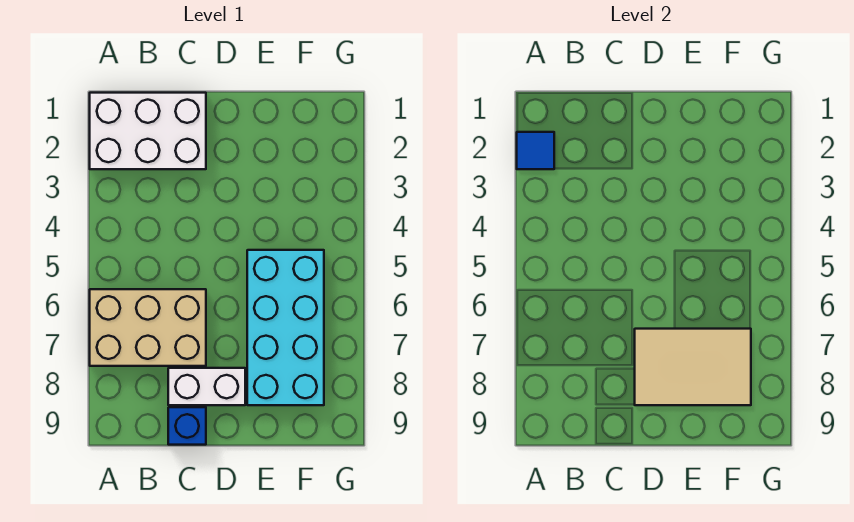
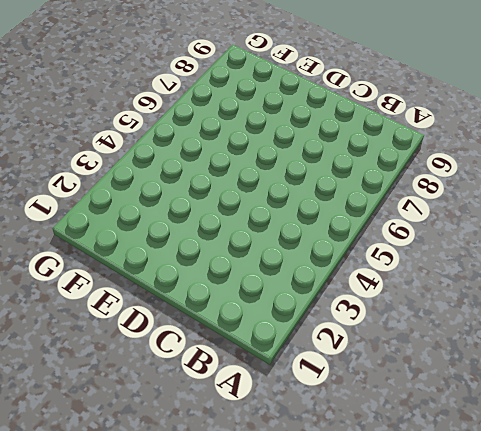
none -> white brick A1:C2 level 1
none -> tan brick A6:C7 level 1

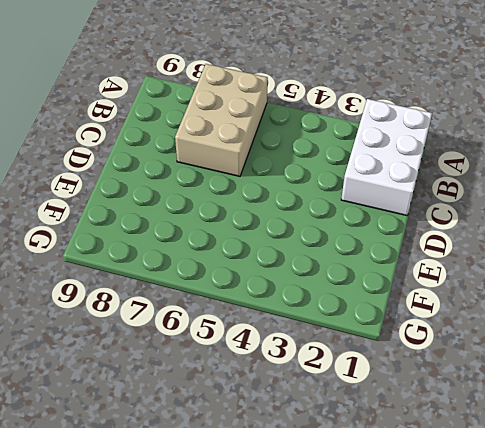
none -> white brick C8:D8 level 1
none -> blue brick C9 level 1

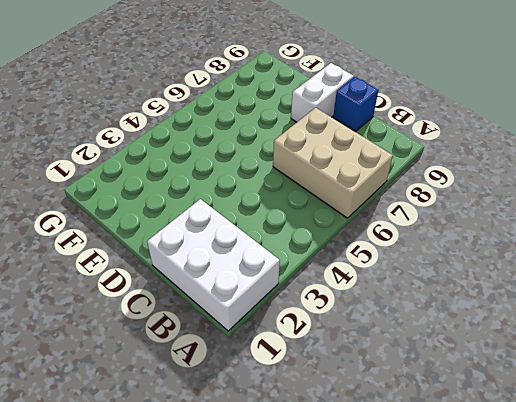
white brick D8:D9 level 1 -> white brick C8:D8 level 1
none -> cyan brick E5:F8 level 1
none -> blue tile A2 level 2

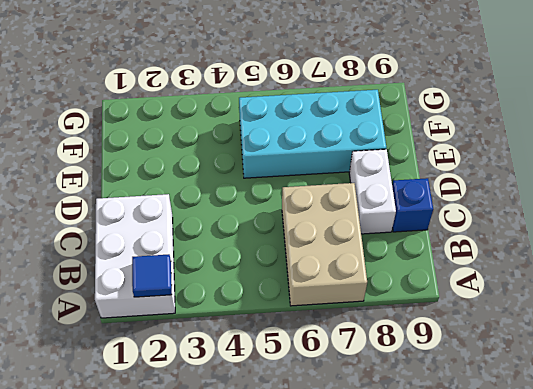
none -> tan tile D7:F8 level 2

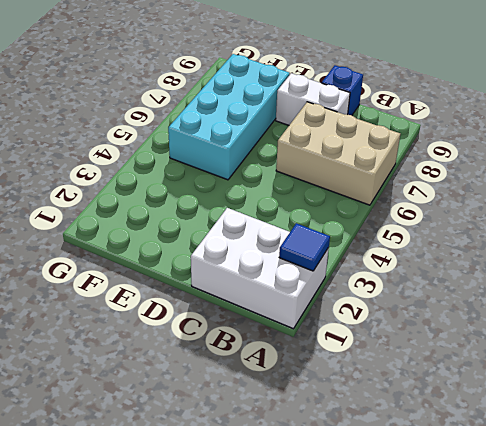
none -> tan tile D7:F8 level 2

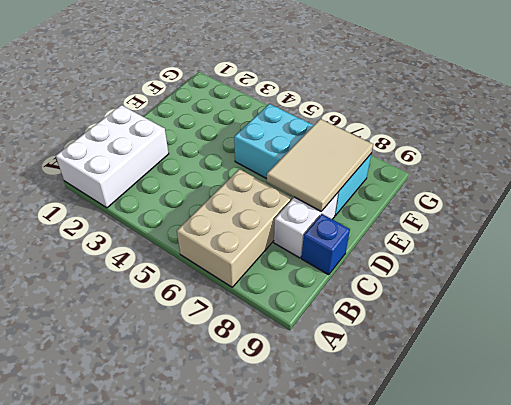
none -> blue tile A2 level 2

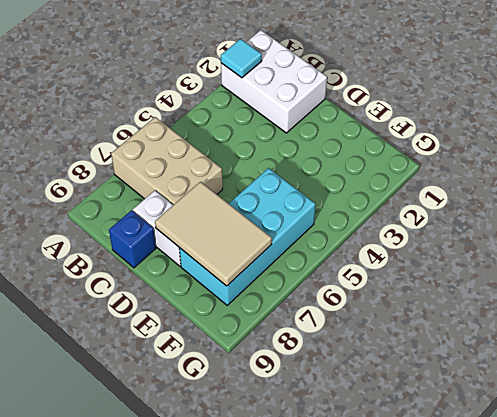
cyan tile A2 level 2 -> blue tile A2 level 2

